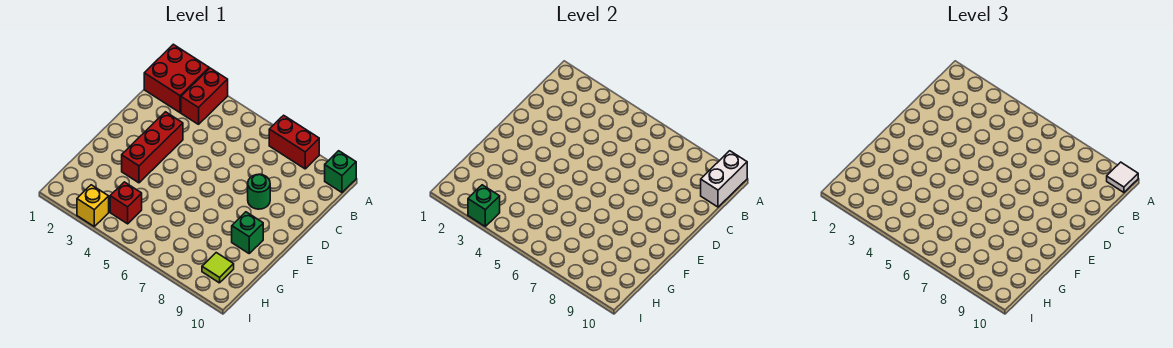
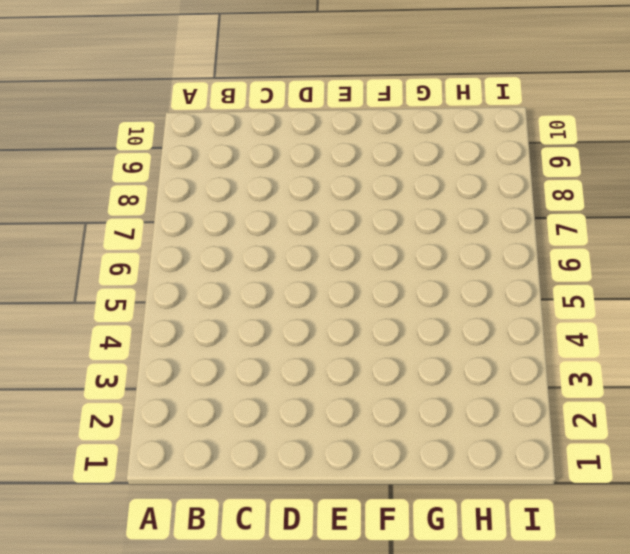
none -> red brick A1:B2 level 1
none -> red brick A3:B3 level 1
none -> red brick A7:A8 level 1

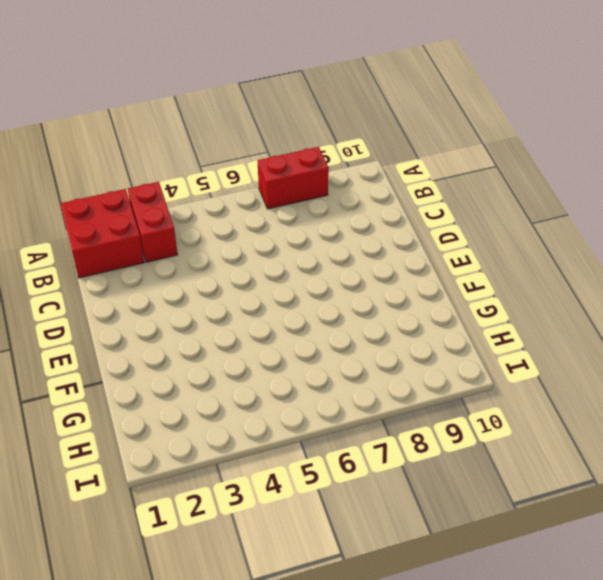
none -> green brick A10 level 1
none -> red brick D3:F3 level 1
none -> green round brick D8 level 1

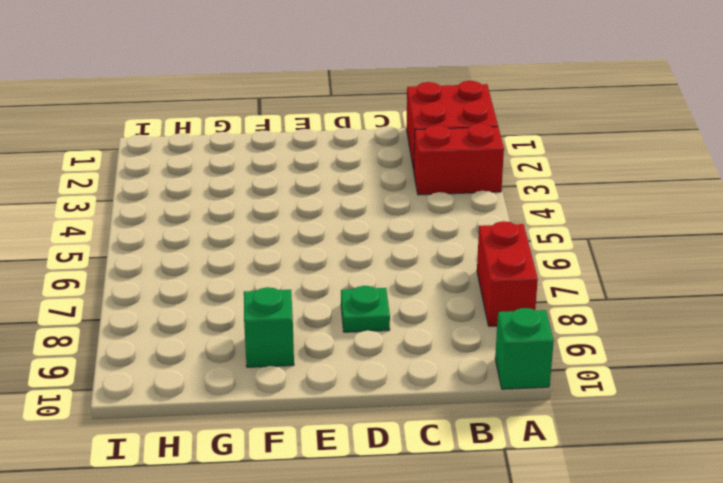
green plate D8 level 1 -> green round brick D8 level 1
none -> red brick D3:F3 level 1
none -> red brick H4 level 1
none -> lime tile H9 level 1

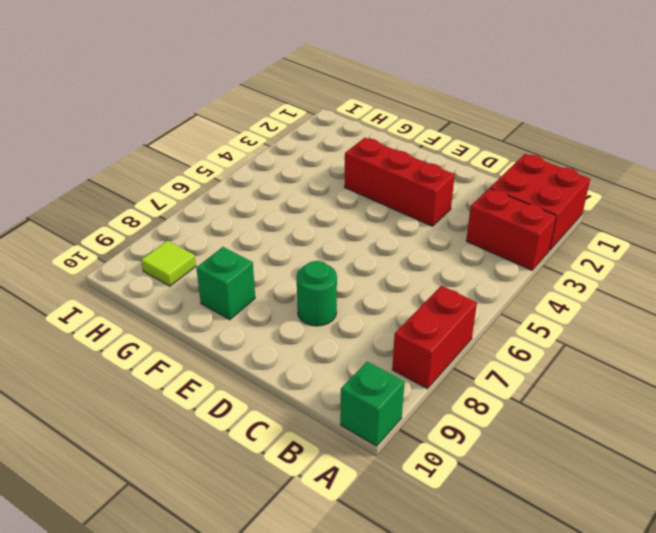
none -> red brick H4 level 1
none -> yellow brick I3 level 1
none -> white brick A10:B10 level 2

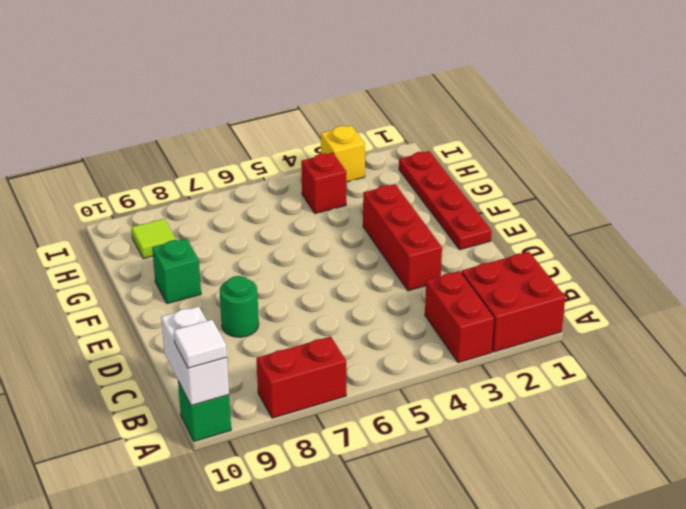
red plate E1:H1 level 1 -> none
none -> green brick I3 level 2

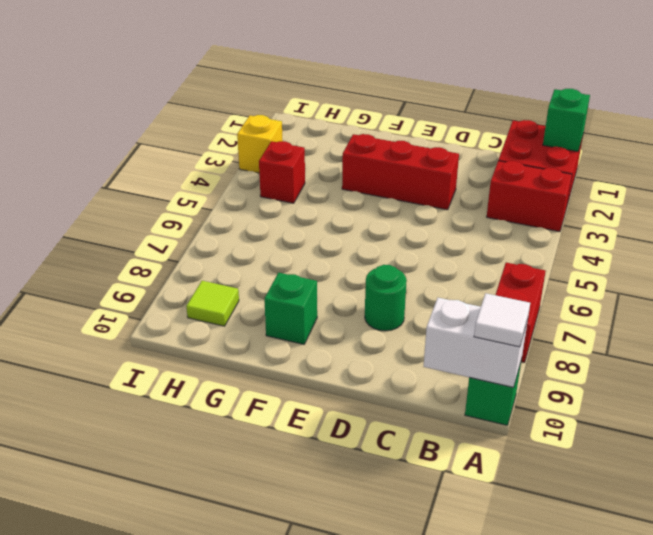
green brick A1 level 2 -> green brick I3 level 2

